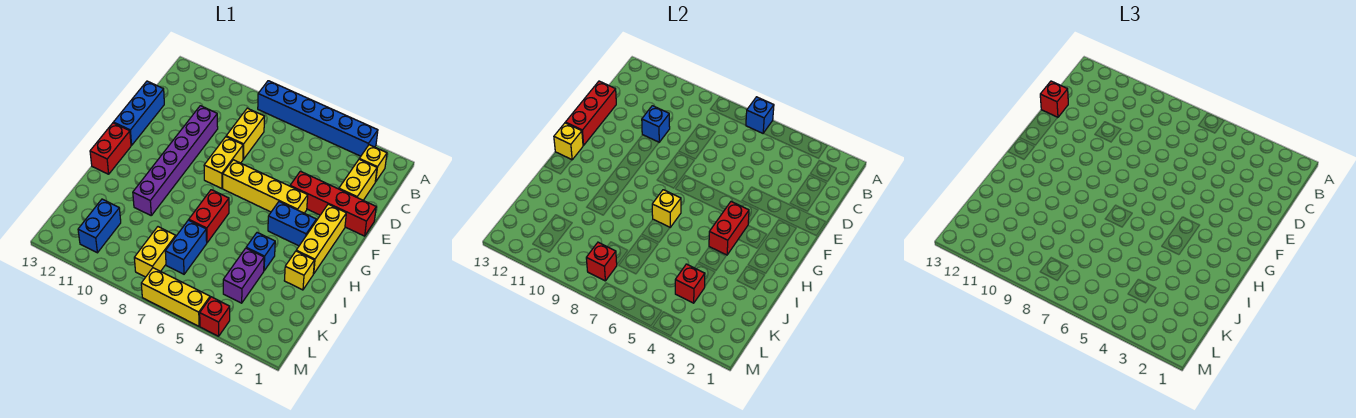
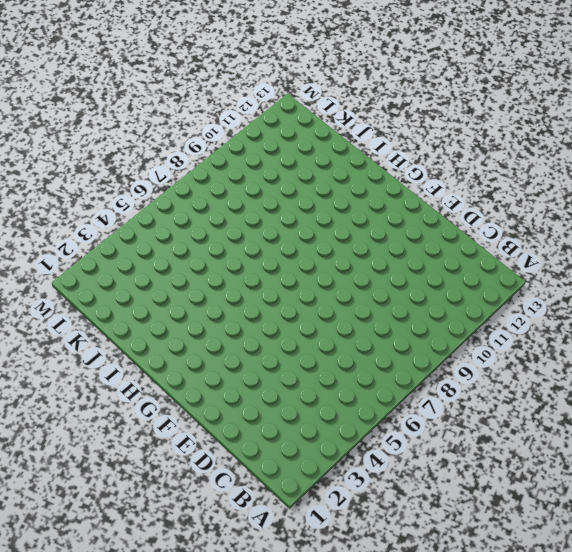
none -> blue brick A3:A8 level 1
none -> yellow brick B2 level 1
none -> yellow brick C2:D2 level 1
none -> yellow brick C8:D8 level 1

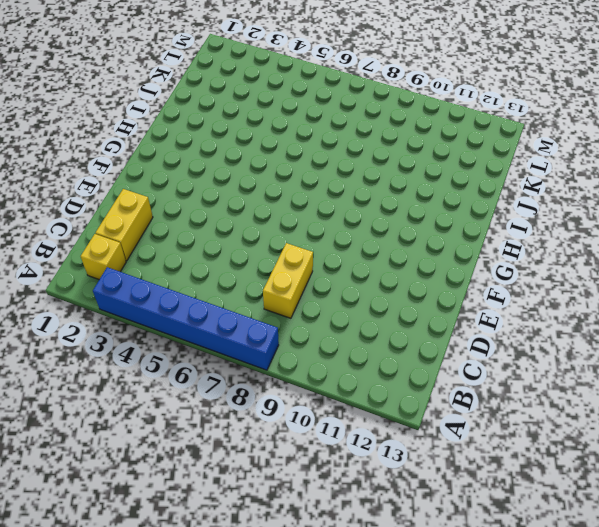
none -> purple brick D10:I10 level 1
none -> blue brick D13:F13 level 1
none -> red brick E1:E4 level 1
none -> yellow brick E8:F8 level 1

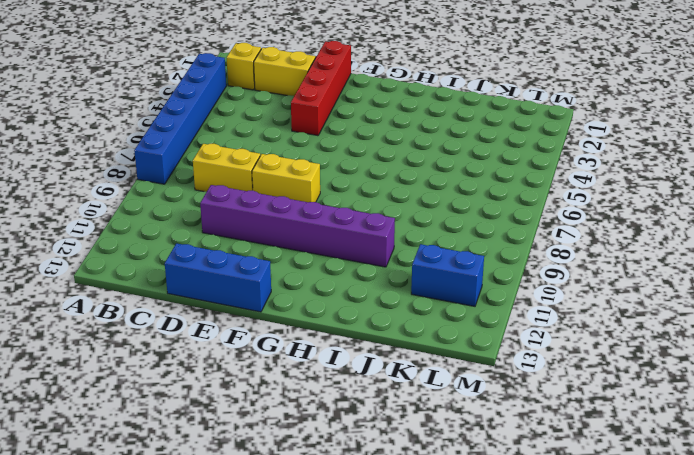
none -> yellow brick F2:H2 level 1
none -> yellow brick F4:F7 level 1
none -> blue brick G3:G4 level 1
none -> red brick G13:H13 level 1

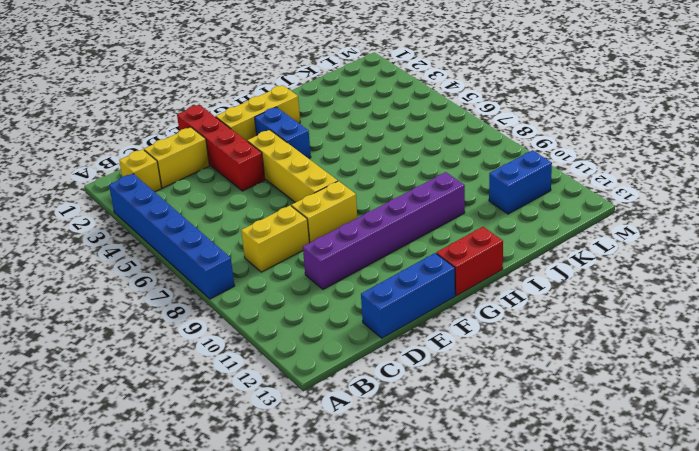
none -> red brick H7:I7 level 1
none -> yellow brick I2 level 1
none -> blue brick I4 level 1
none -> purple brick J4:K4 level 1

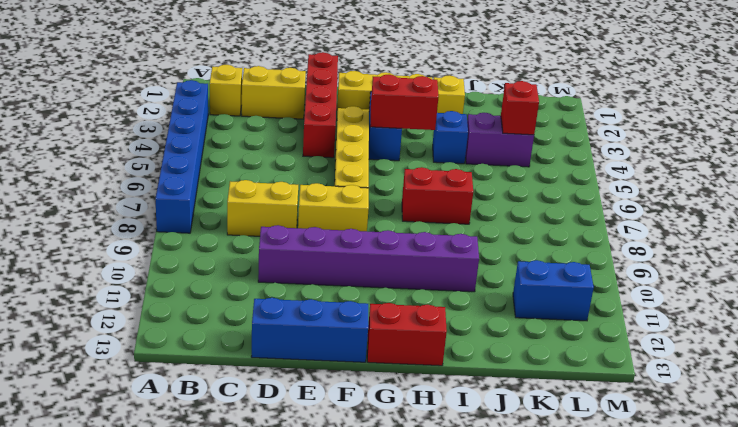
none -> blue brick J7:K7 level 1
none -> yellow brick K8:L8 level 1
none -> red brick M4 level 1
none -> yellow brick M5:M7 level 1

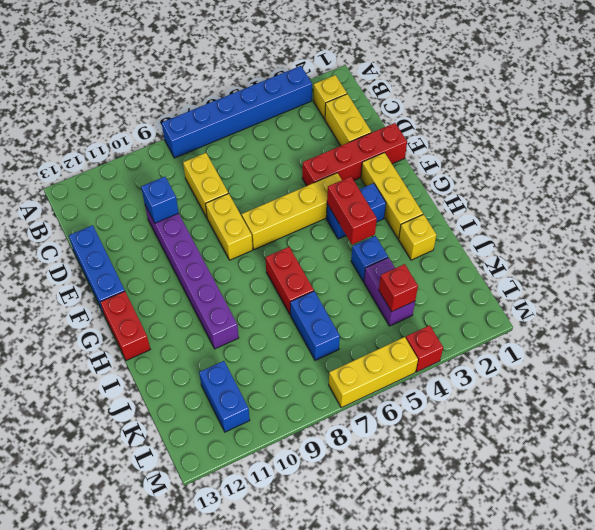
none -> yellow brick K8:L8 level 1
none -> blue brick A6 level 2
none -> red brick D13:F13 level 2
none -> yellow brick G13 level 2

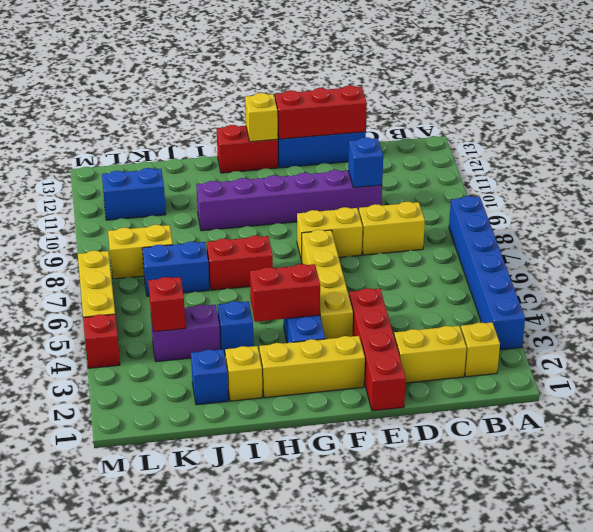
blue brick J2 level 1 -> blue brick A6 level 2
none -> yellow brick H7 level 2
none -> red brick L8 level 2
none -> red brick D13 level 3

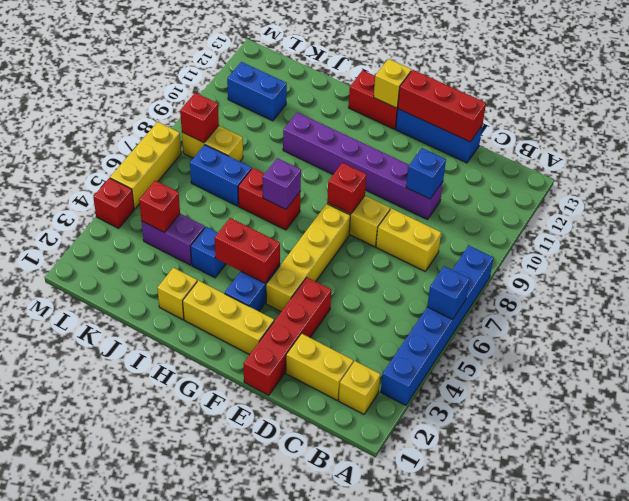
red brick F8 level 2 -> red brick D13 level 3
purple brick H7 level 2 -> yellow brick H7 level 2

